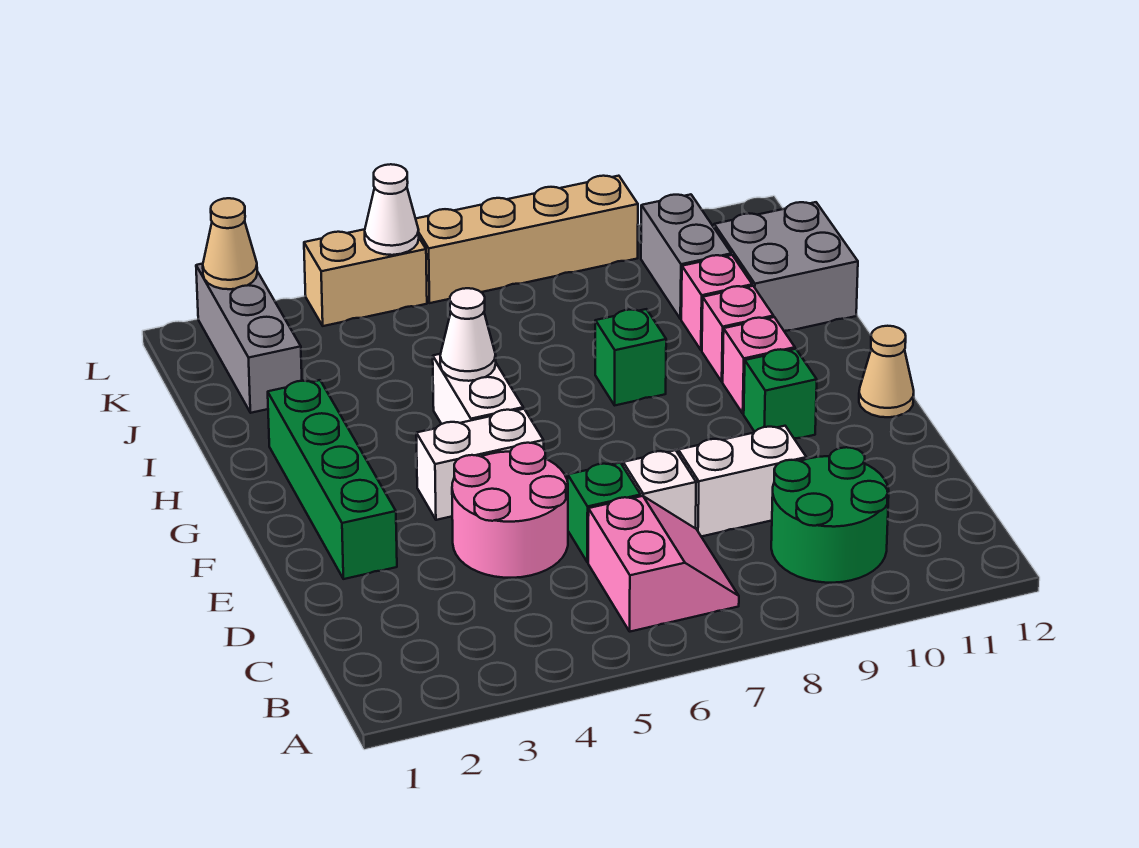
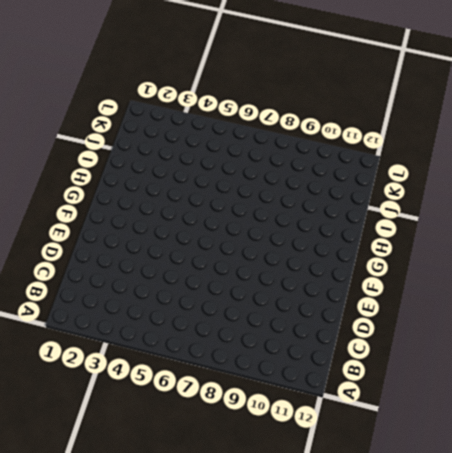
none -> pink slope B6:C7 level 1 top 6
none -> green round brick B9:C10 level 1
none -> pink round brick D4:E5 level 1

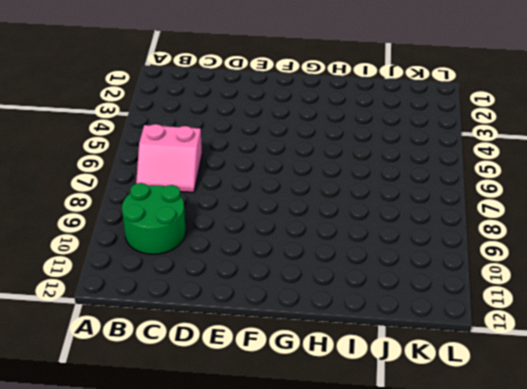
none -> pink round brick D4:E5 level 1
none -> green brick D6 level 1
none -> white brick D7 level 1

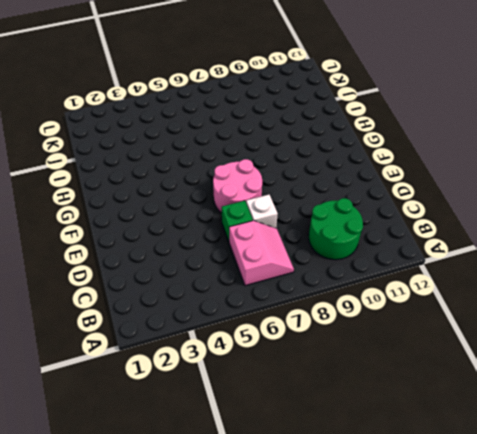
pink round brick E6:F7 level 1 -> pink round brick D4:E5 level 1
none -> white brick D8:D9 level 1
none -> green brick E2:H2 level 1
none -> white brick F4:F5 level 1

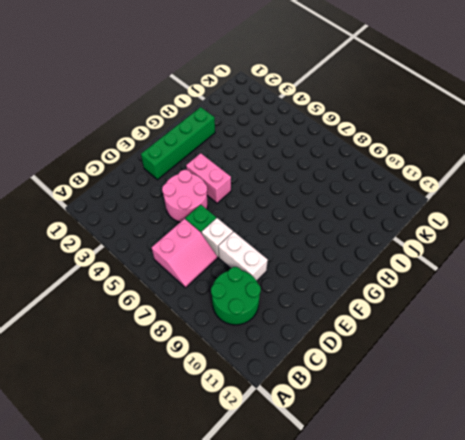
pink brick F4:F5 level 1 -> white brick F4:F5 level 1
none -> green brick F10 level 1
none -> tan cone F12 level 1
none -> white brick G5:H5 level 1

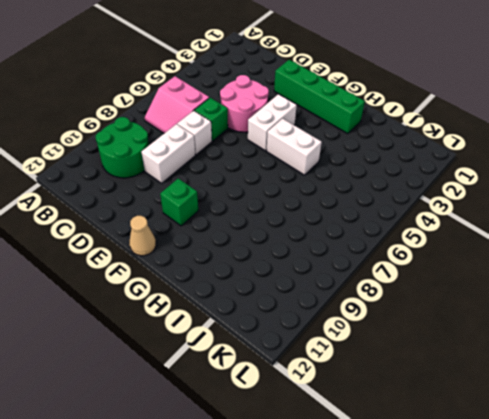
none -> pink brick G10 level 1
none -> green brick H8 level 1
none -> pink brick H10 level 1

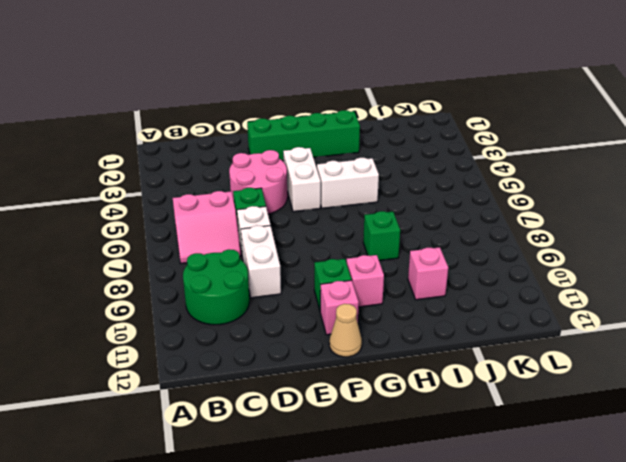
pink brick F11 level 1 -> pink brick H10 level 1
none -> grey brick I11:J12 level 1
none -> grey brick J2:L2 level 1
none -> grey brick J10:K10 level 1

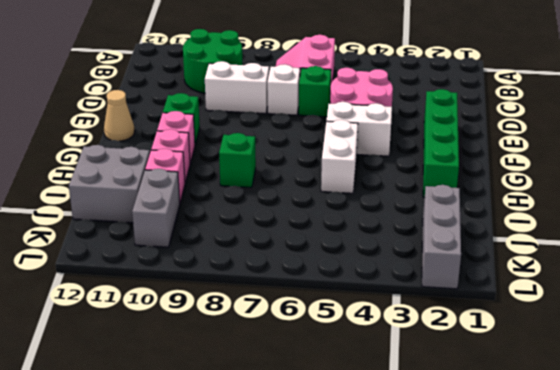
none -> tan brick L4:L5 level 1
none -> tan brick L6:L9 level 1
none -> white cone H5 level 2

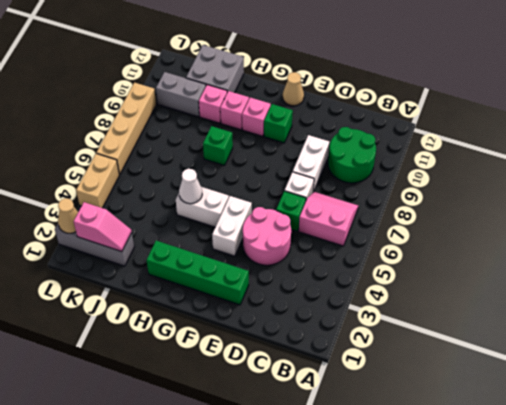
pink slope J2:K2 level 2 top K -> none
none -> white cone L5 level 2

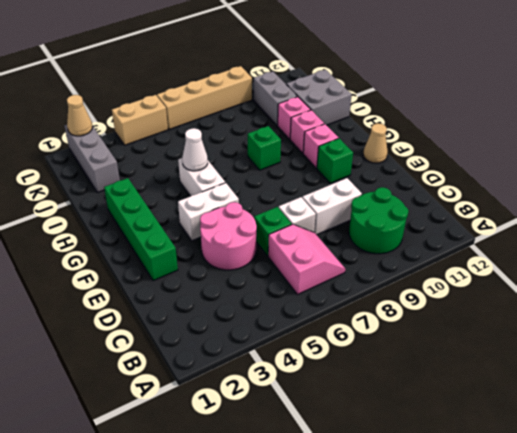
none -> white cone L5 level 2

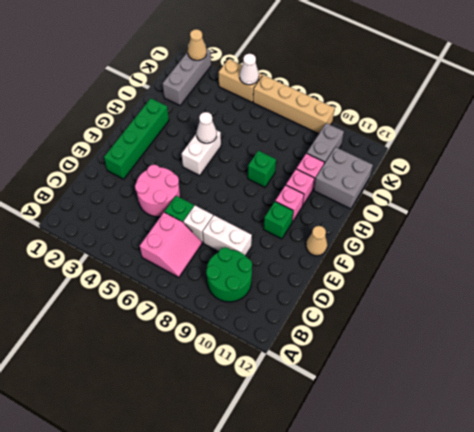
none -> white brick F4:F5 level 1

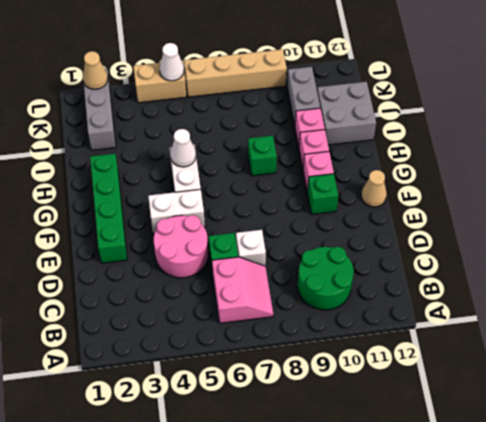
none -> white brick D8:D9 level 1

